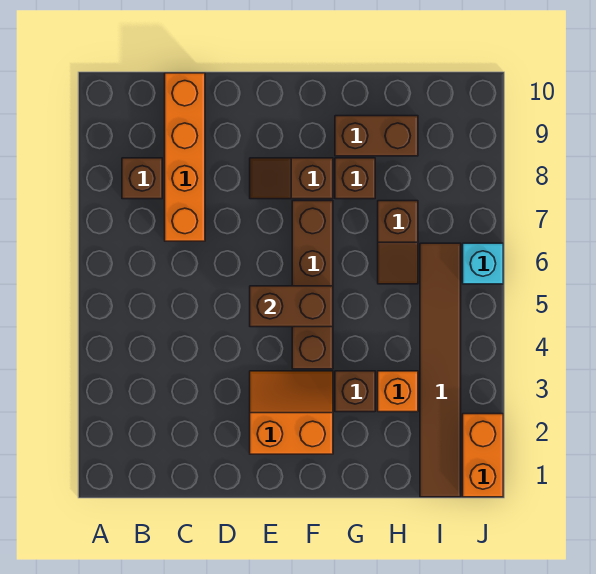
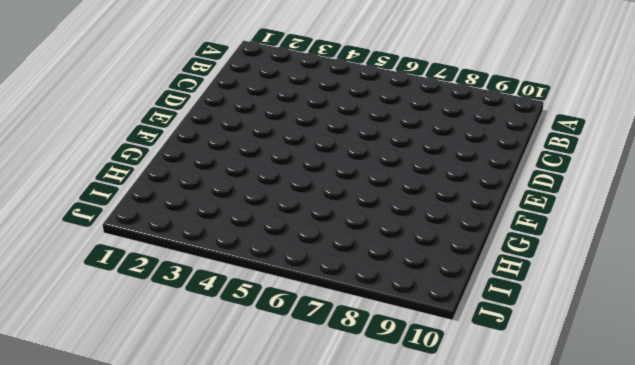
none -> brown brick B8 level 1
none -> orange brick C7:C10 level 1
none -> orange slope E2:F3 level 1 top 2

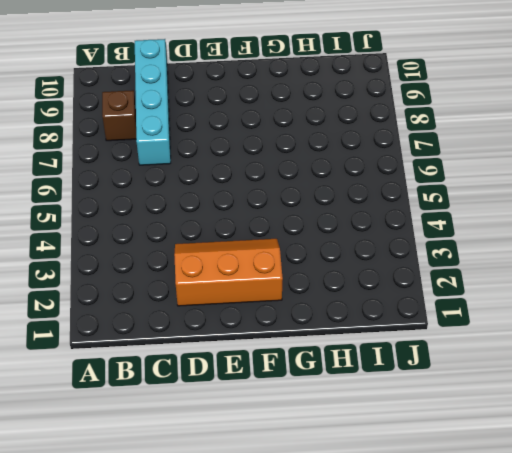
cyan brick C7:C10 level 1 -> orange brick C7:C10 level 1
orange slope D2:F3 level 1 top 2 -> orange slope E2:F3 level 1 top 2
none -> brown slope E8:F8 level 1 top F
none -> brown brick F4:F7 level 1
none -> brown brick G3 level 1

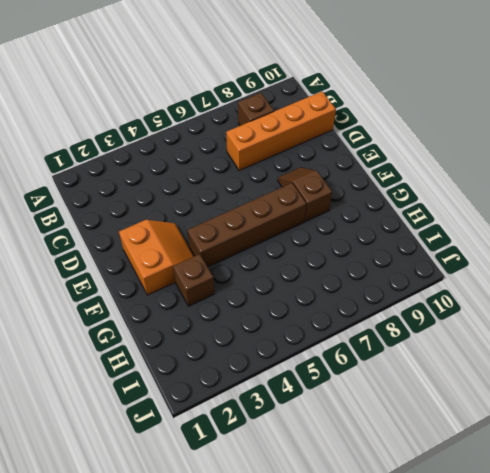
none -> brown brick G8 level 1
none -> brown brick G9:H9 level 1
none -> orange brick H3 level 1

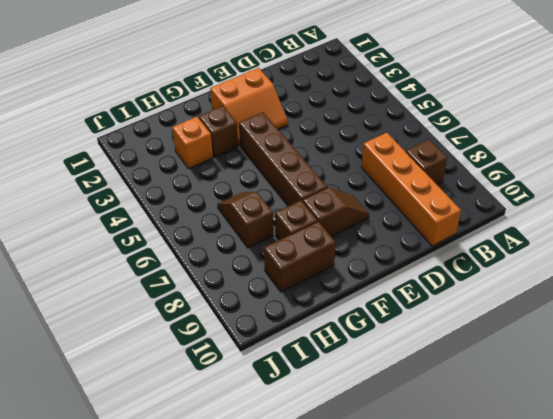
none -> brown tile I1:I6 level 1
none -> orange brick J1:J2 level 1
none -> cyan brick J6 level 1

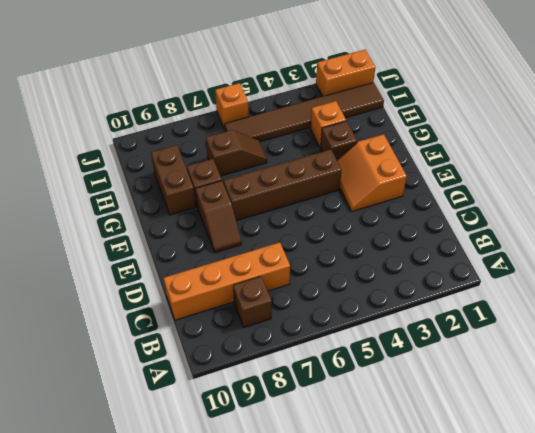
orange brick J6 level 1 -> cyan brick J6 level 1
none -> brown brick E5:F5 level 2

